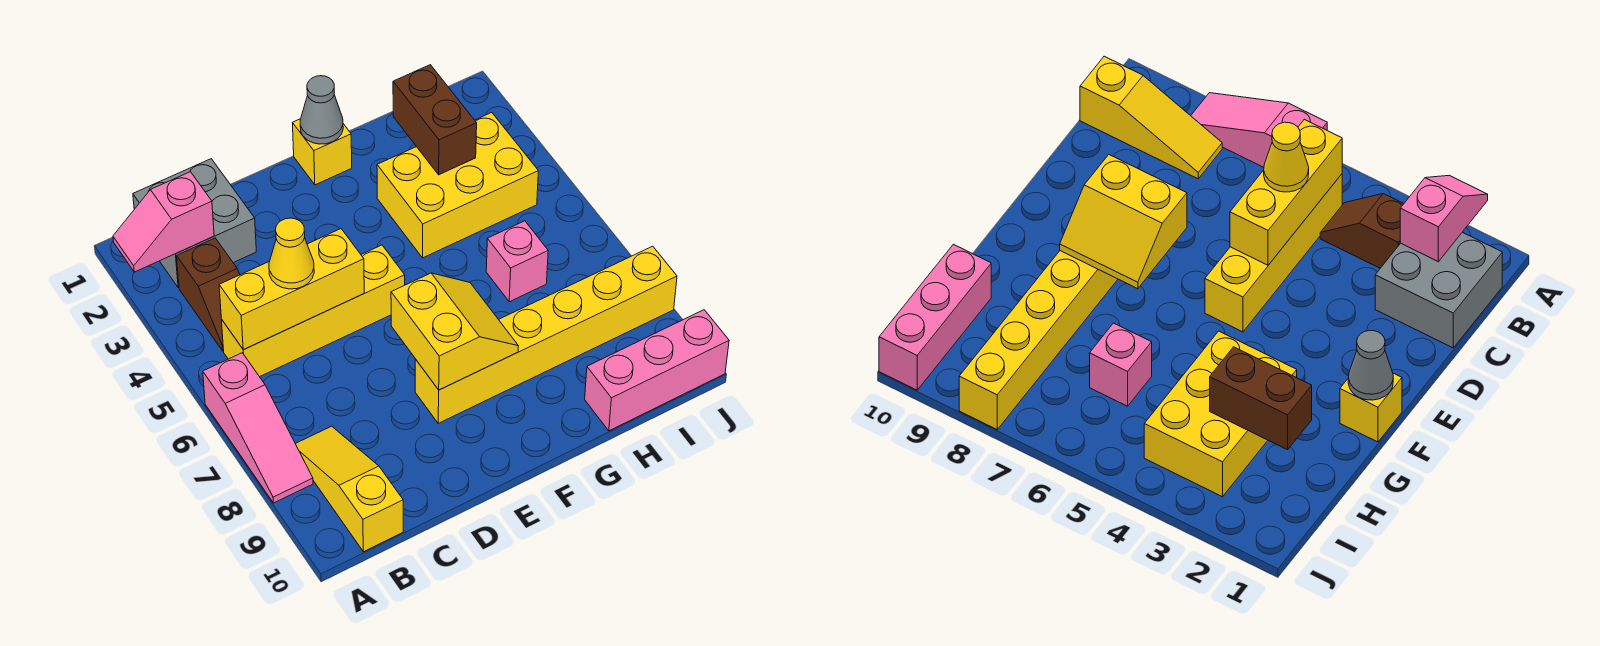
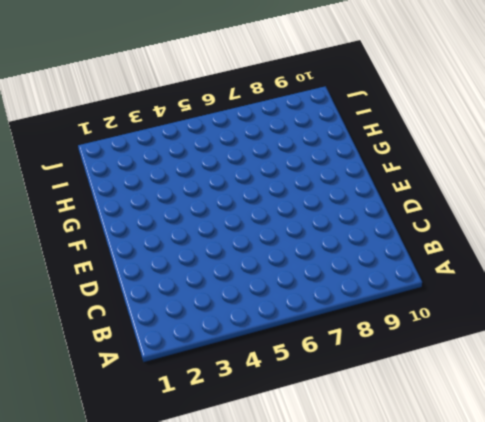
none -> pink slope A6:A8 level 1 top 6
none -> grey brick B1:C2 level 1
none -> brown slope B3:B4 level 1 top 3

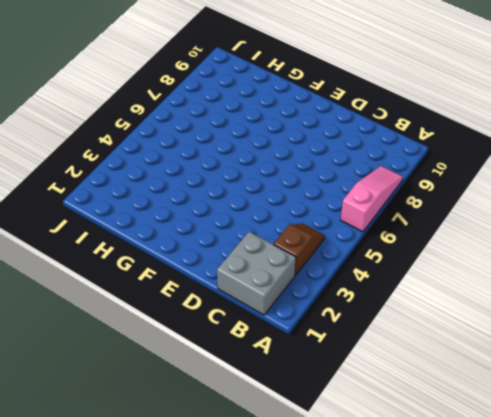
none -> yellow brick B5:E5 level 1
none -> yellow slope B8:B10 level 1 top 10
none -> yellow brick E8:J8 level 1

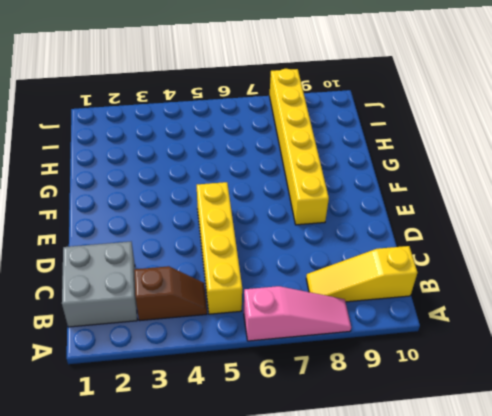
none -> yellow brick F1 level 1
none -> yellow brick G3:I4 level 1
none -> pink brick H6 level 1

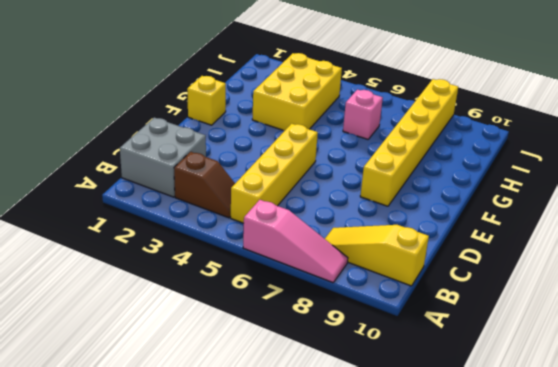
none -> pink brick H10:J10 level 1
none -> pink slope A2:B2 level 2 top B
none -> yellow brick B5:D5 level 2

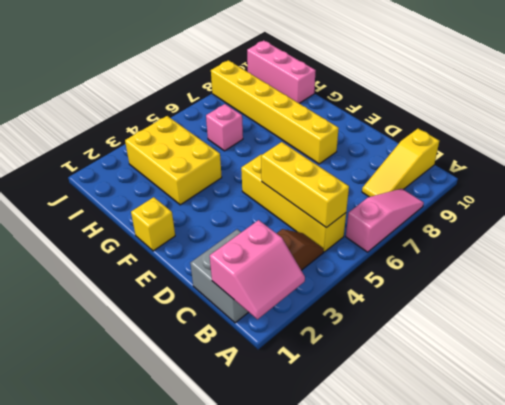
pink slope A1:B2 level 2 top B -> pink slope A2:B2 level 2 top B
none -> yellow slope E7:F8 level 2 top E
none -> grey cone F1 level 2
none -> brown brick H2:H3 level 2

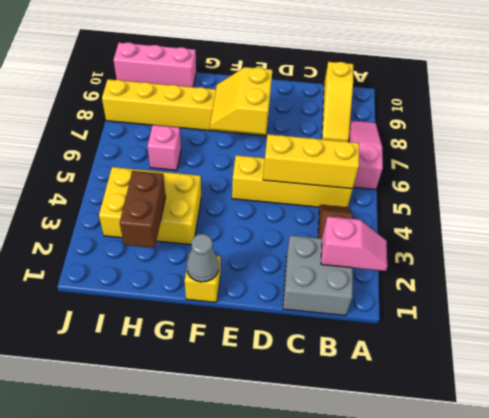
none -> yellow cone C5 level 3

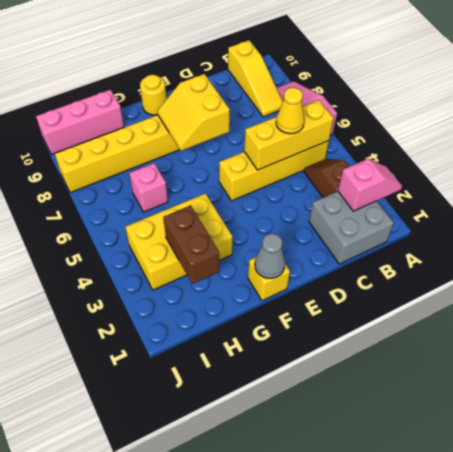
yellow round brick F10 level 1 -> none

